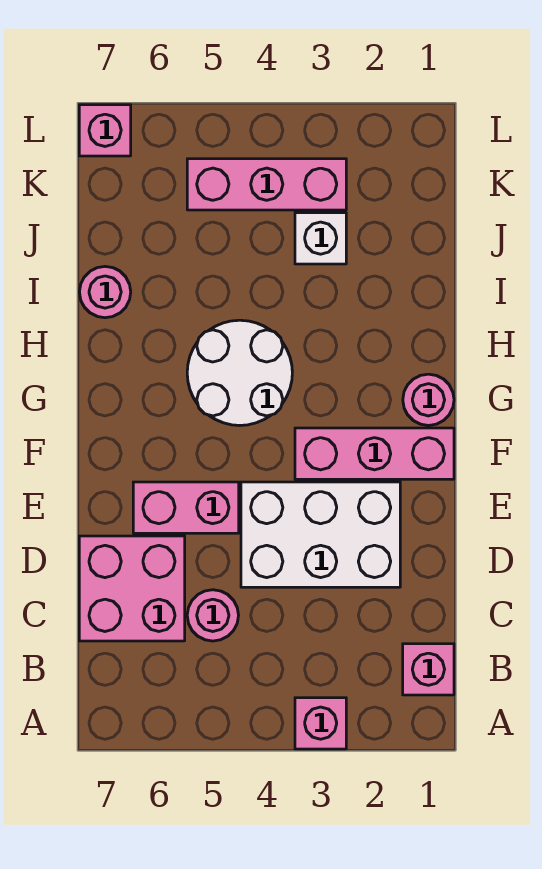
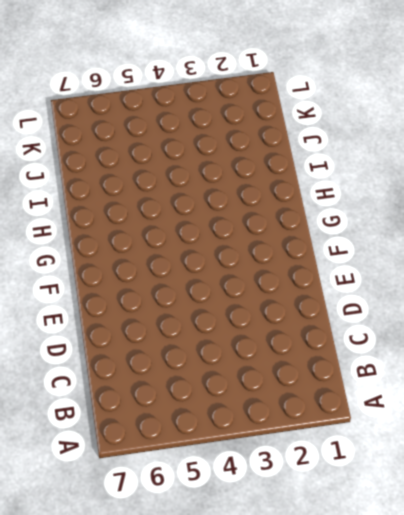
none -> pink brick A3 level 1
none -> pink brick B1 level 1
none -> pink round brick C5 level 1

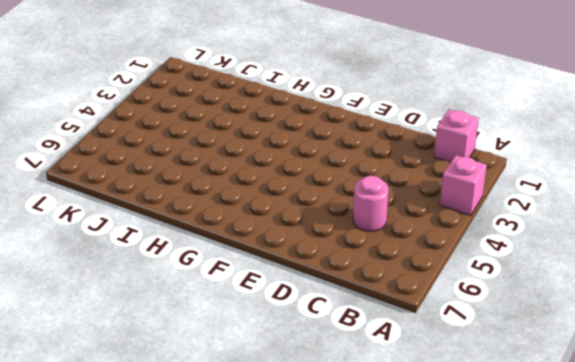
none -> pink brick C6:D7 level 1
none -> white brick D2:E4 level 1
none -> pink brick E5:E6 level 1

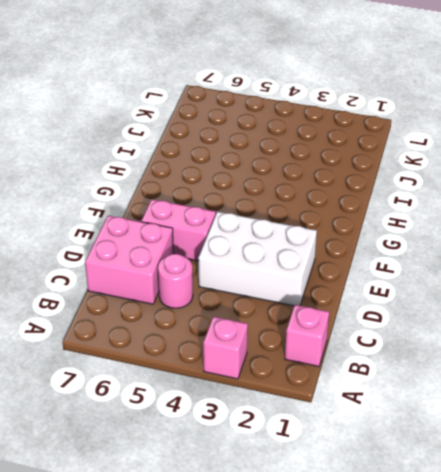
none -> pink brick F1:F3 level 1
none -> pink round brick G1 level 1
none -> white round brick G4:H5 level 1

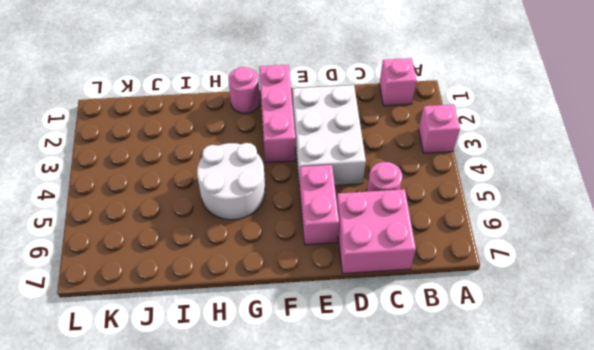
none -> pink round brick I7 level 1
none -> white brick J3 level 1
none -> pink brick K3:K5 level 1

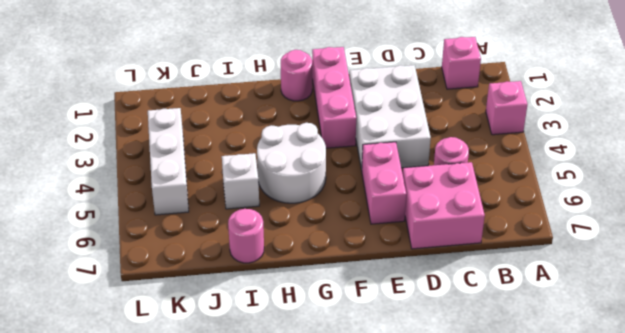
white brick I5 level 1 -> white brick J3 level 1
white brick K3:K5 level 1 -> pink brick K3:K5 level 1
none -> pink brick L7 level 1

